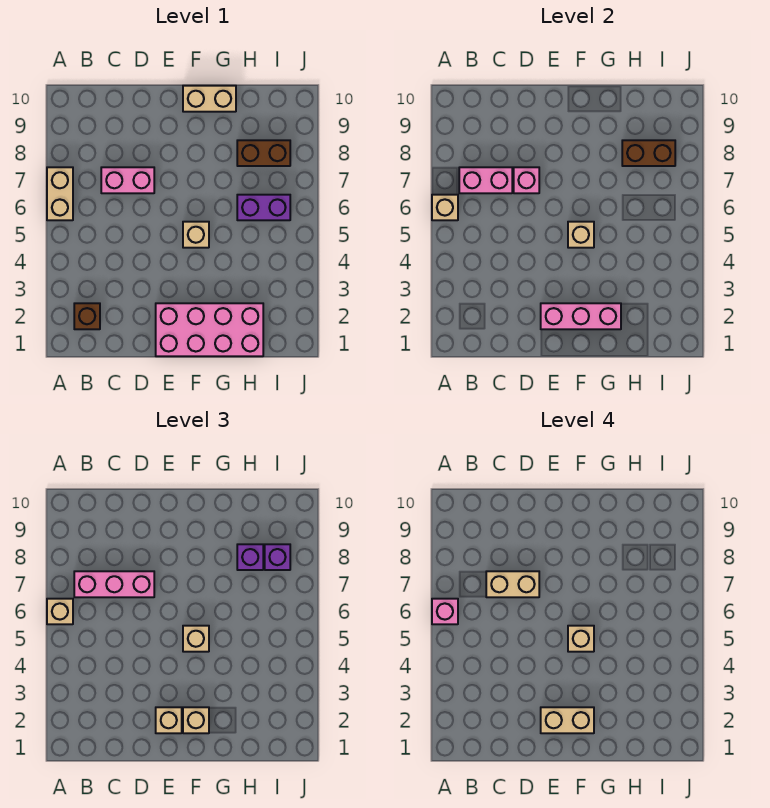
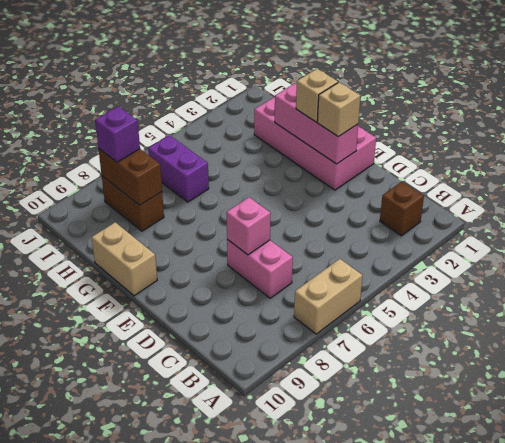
none -> tan brick F5 level 1
none -> tan brick A6 level 2
none -> pink brick B7:C7 level 2

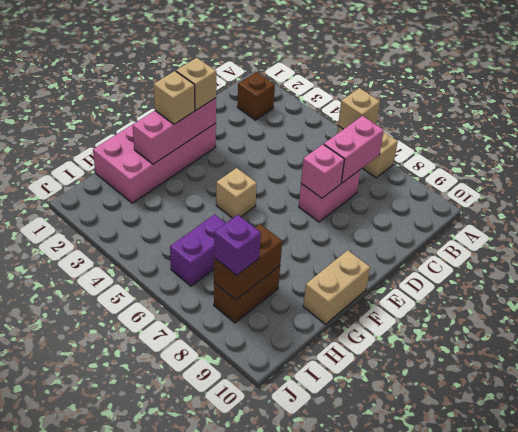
none -> tan brick F5 level 2
none -> tan brick A6 level 3
none -> pink brick B7:D7 level 3

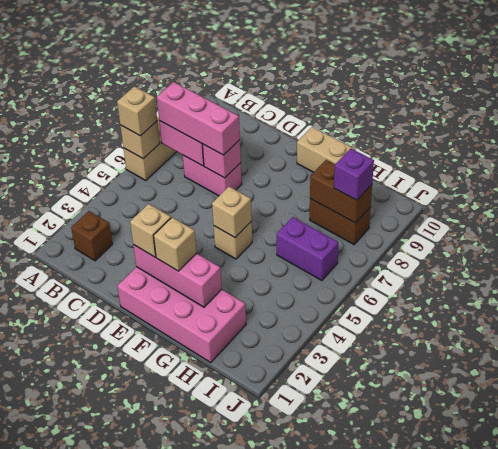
none -> tan brick F5 level 3
none -> purple brick H8 level 3
none -> pink brick A6 level 4

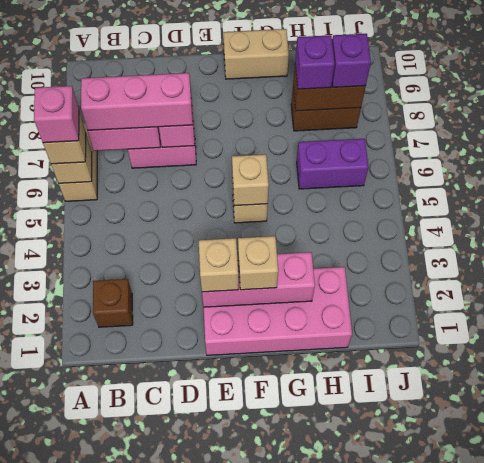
none -> tan brick F5 level 3
none -> tan brick C7:D7 level 4
none -> tan brick E2:F2 level 4

